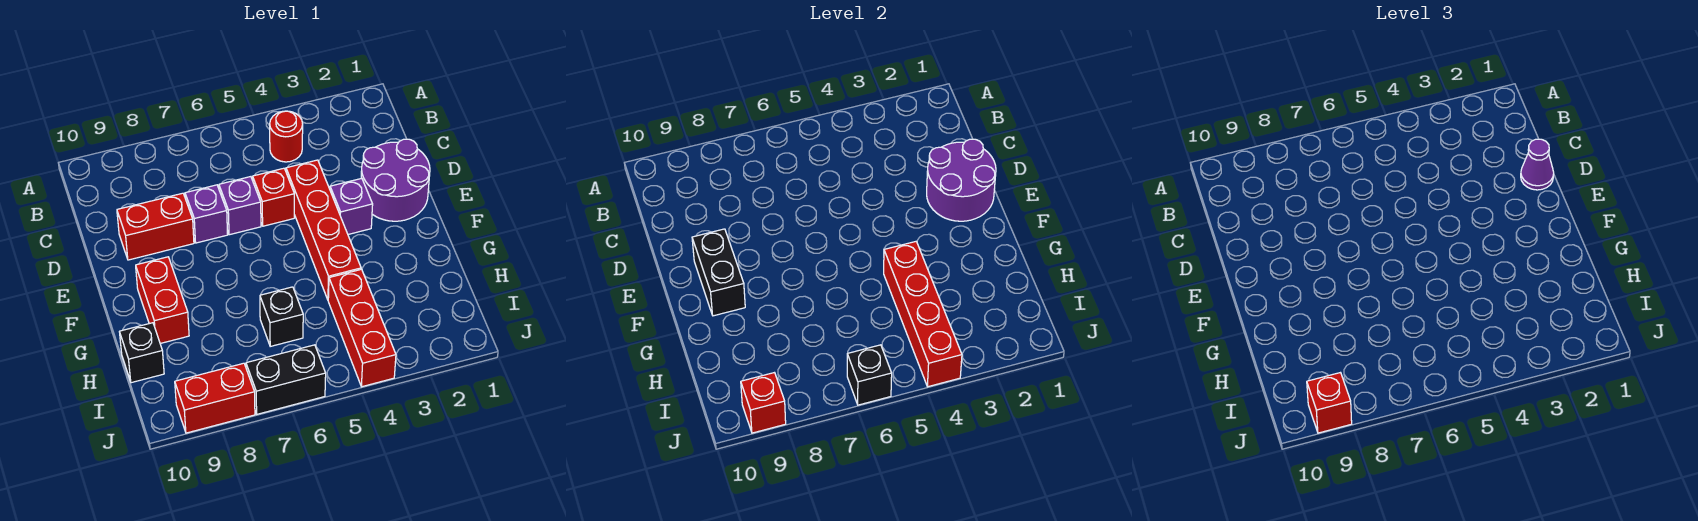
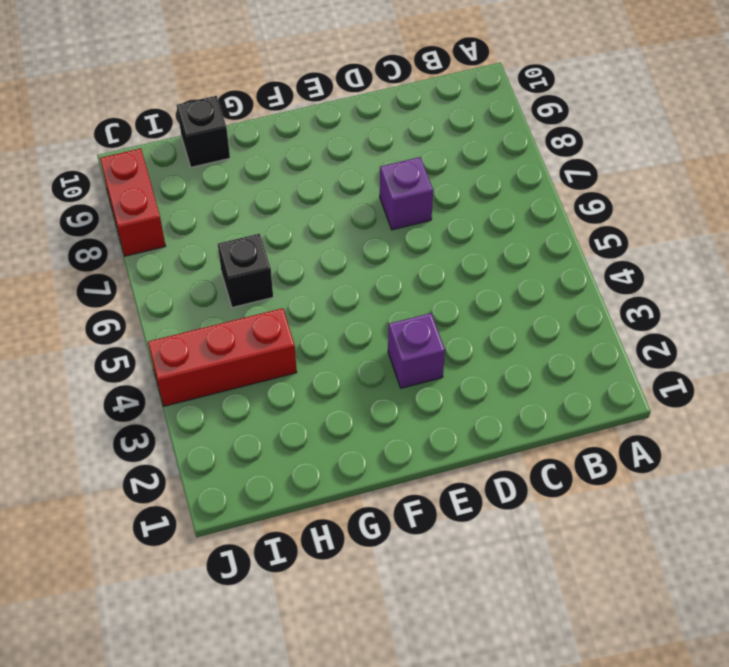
none -> red round brick B4 level 1
none -> purple round brick D1:E2 level 1
none -> red brick D4:G4 level 1

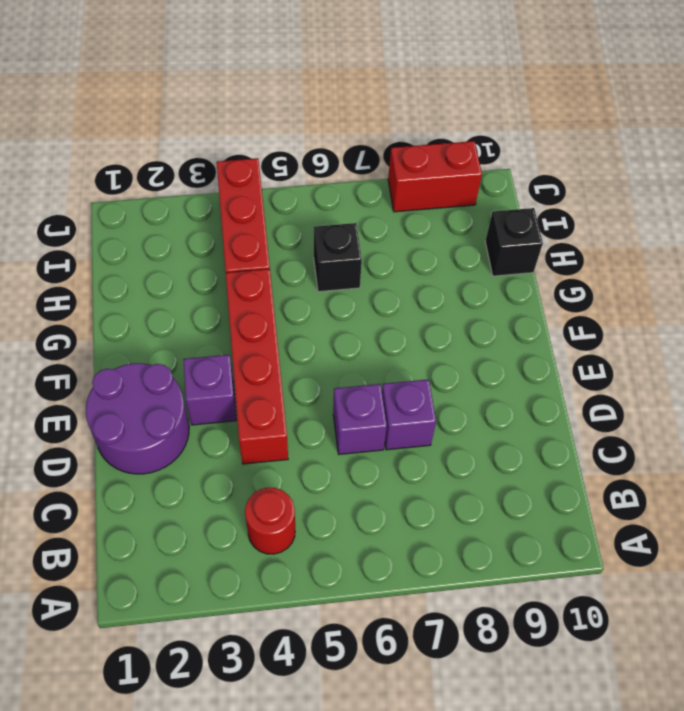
none -> red brick D5 level 1
none -> red brick D8:D9 level 1
none -> red brick F9:G9 level 1

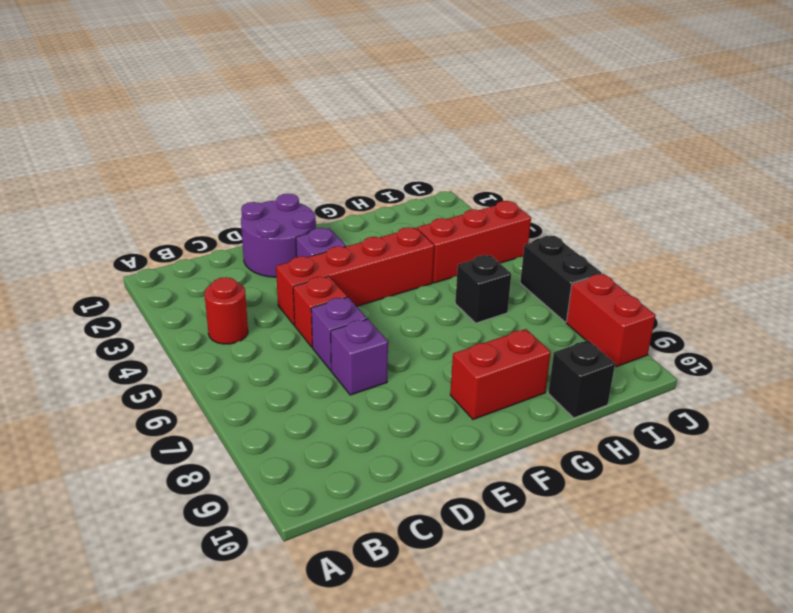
none -> red brick D8:D9 level 1
none -> purple round brick D1:E2 level 2
none -> black brick E9:F9 level 2

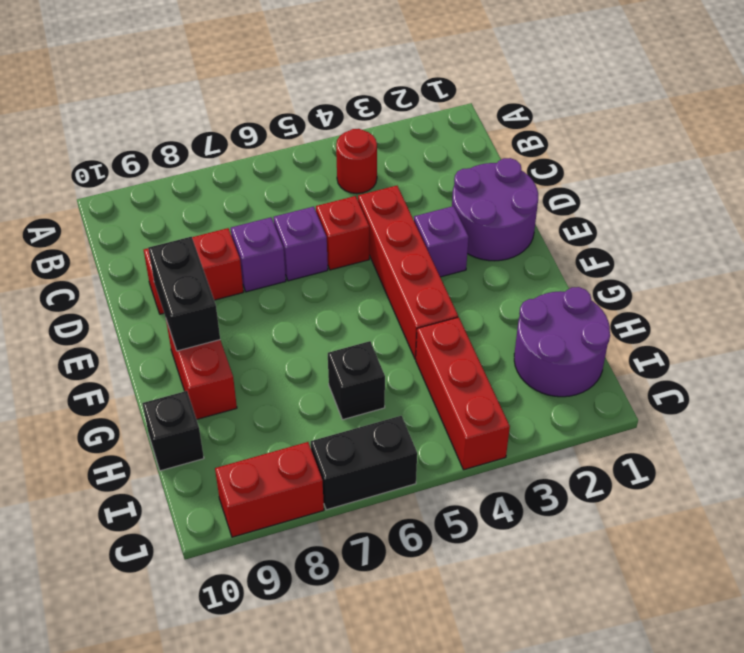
purple round brick H1:I2 level 1 -> purple round brick D1:E2 level 2
none -> red brick G4:J4 level 2
none -> black brick J6 level 2
none -> red brick J9 level 2

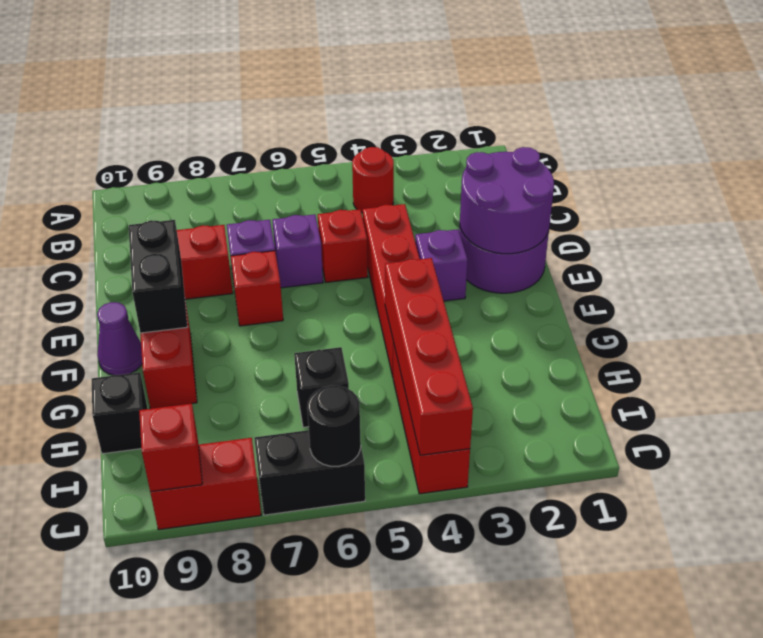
red brick E7 level 1 -> red brick J9 level 3
purple cone F10 level 1 -> purple cone D1 level 3
black round brick J6 level 2 -> black brick J6 level 2

